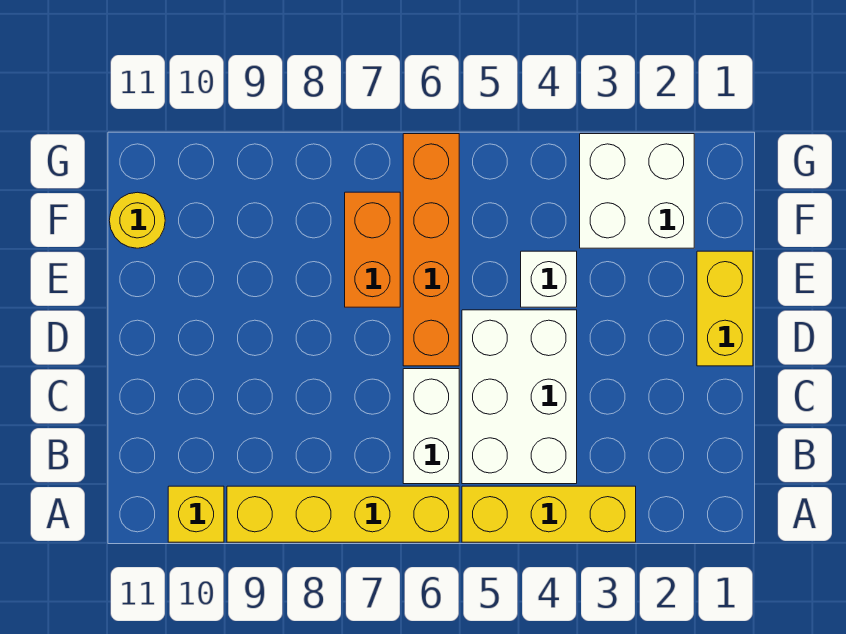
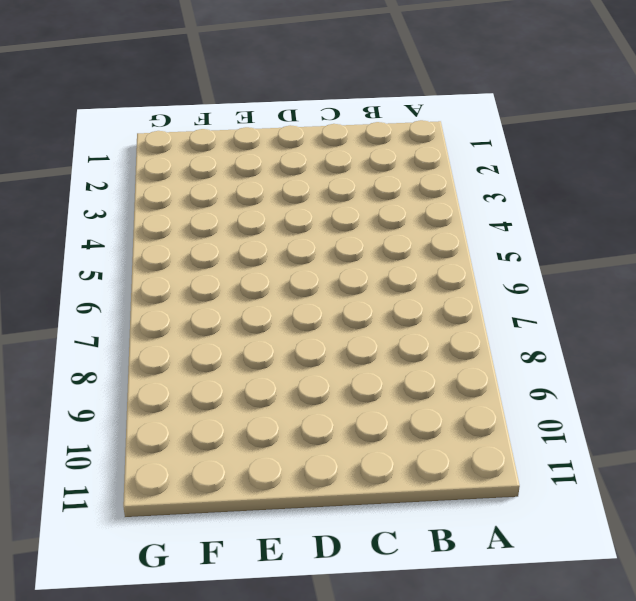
none -> yellow brick A3:A5 level 1
none -> yellow brick A6:A9 level 1

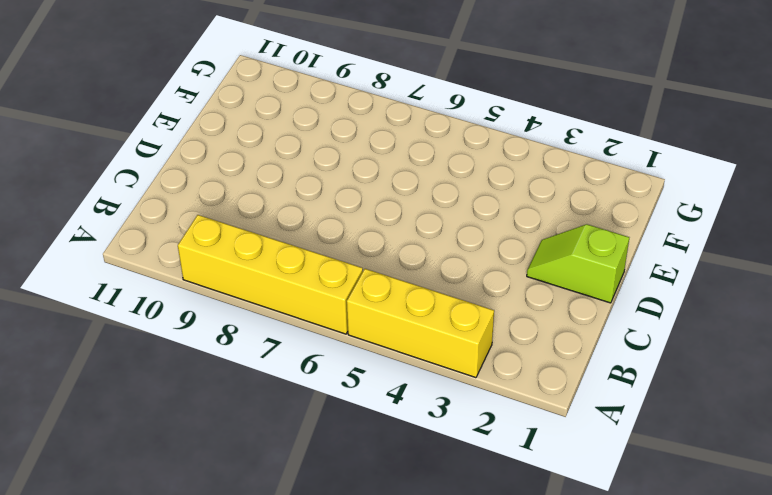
lime slope D1:D2 level 1 top 1 -> yellow brick D1:E1 level 1
none -> yellow brick A10 level 1
none -> white brick B4:D5 level 1

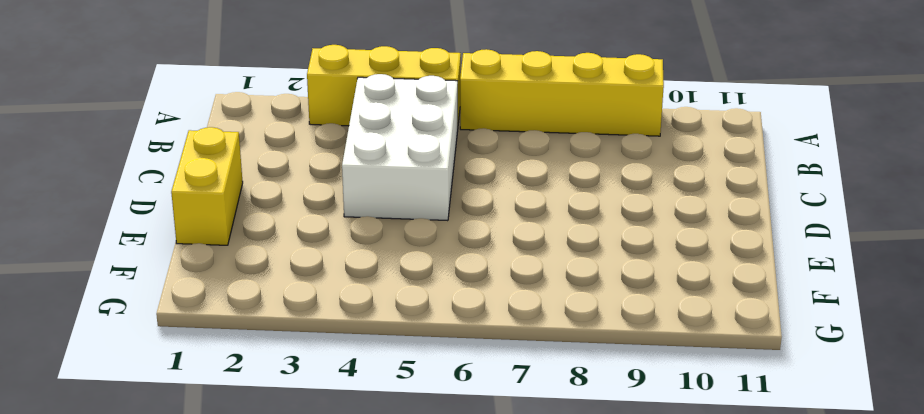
none -> yellow brick A10 level 1
none -> white brick B6:C6 level 1

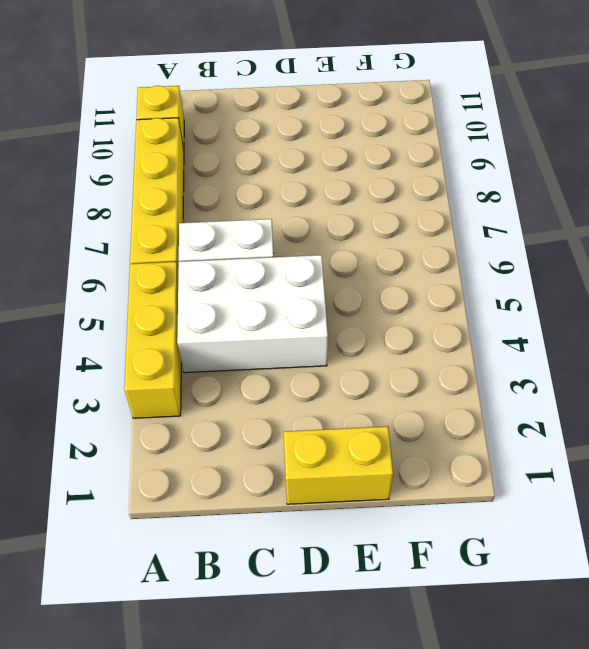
none -> orange brick D6:G6 level 1
none -> white brick E4 level 1

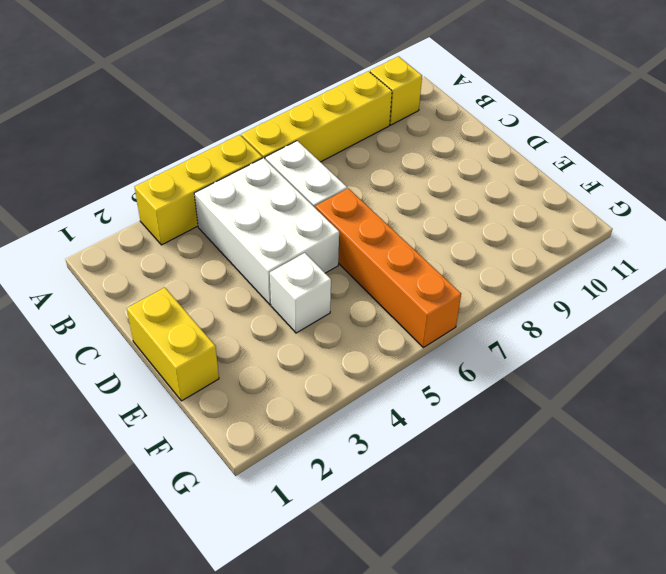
none -> orange brick E7:F7 level 1
none -> white brick F2:G3 level 1

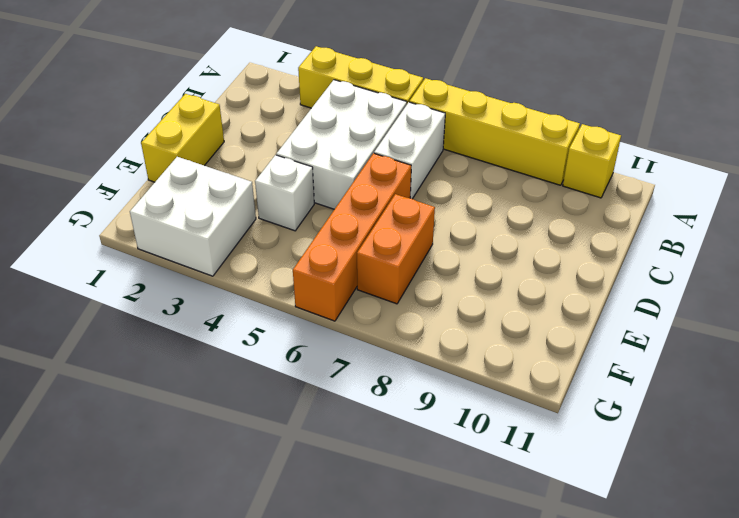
none -> yellow round brick F11 level 1

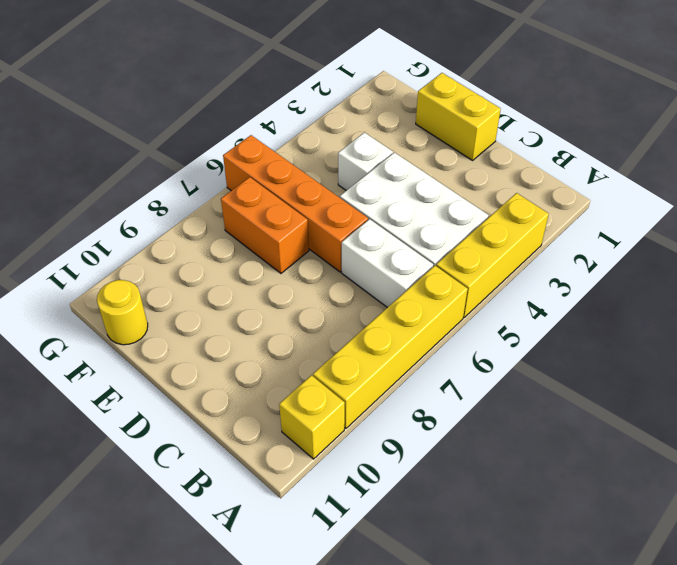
none -> white brick F2:G3 level 1

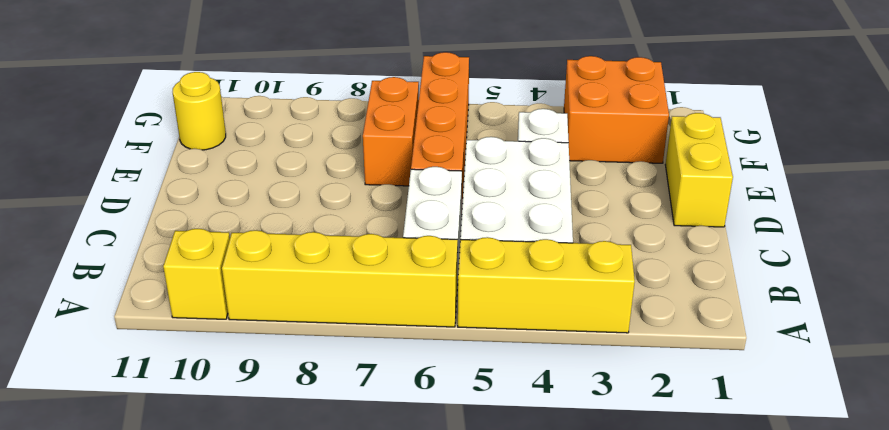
orange brick F2:G3 level 1 -> white brick F2:G3 level 1

